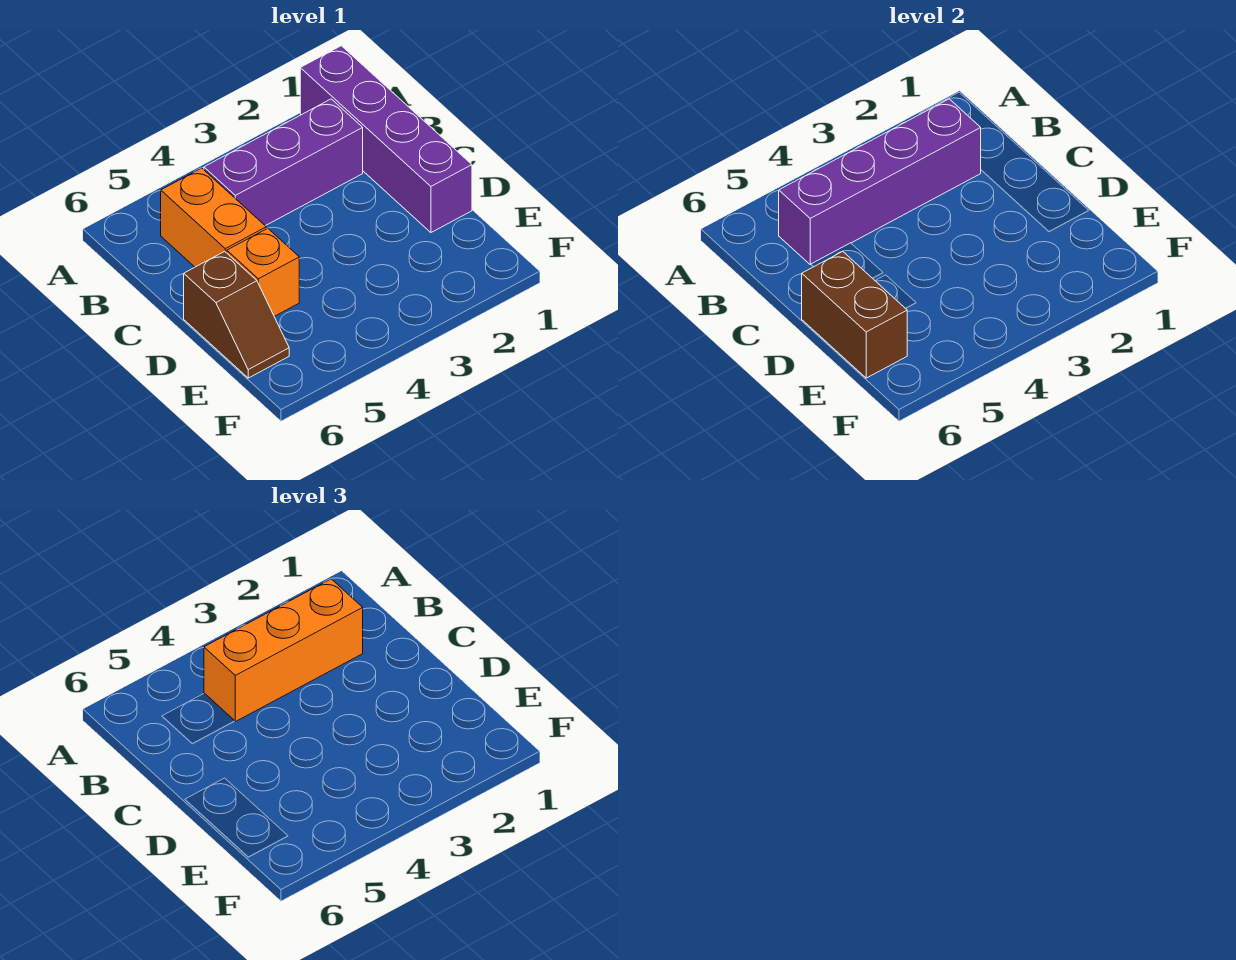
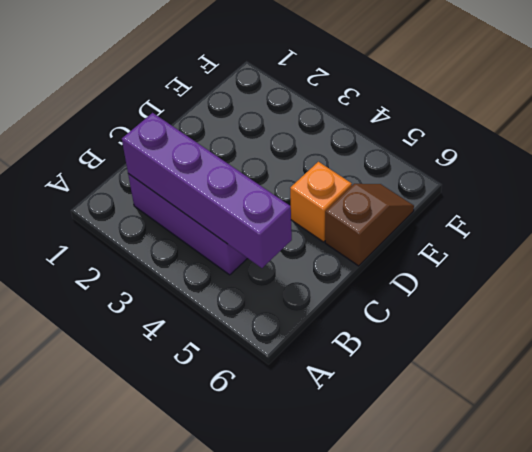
none -> purple brick A1:D1 level 1
none -> orange brick B5:C5 level 1

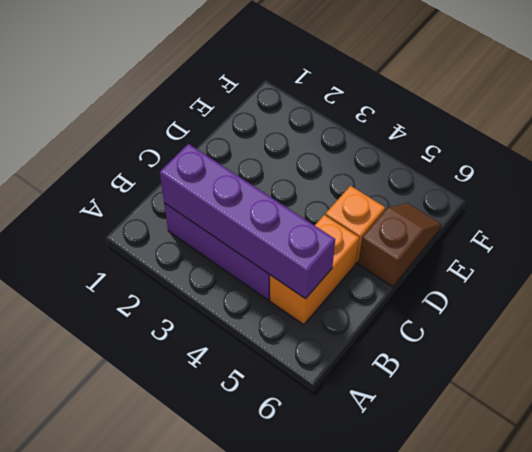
none -> purple brick A1:D1 level 1
none -> brown brick D6:E6 level 2

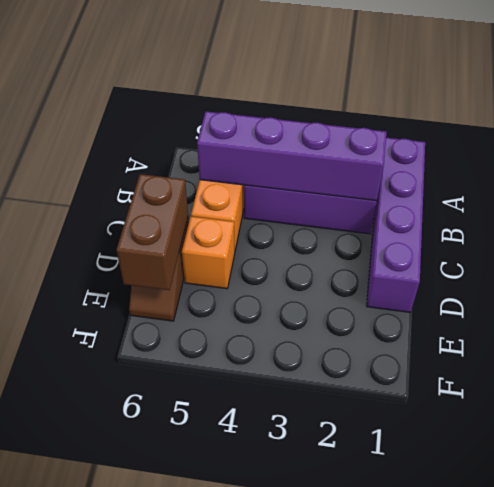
none -> orange brick B2:B4 level 3

